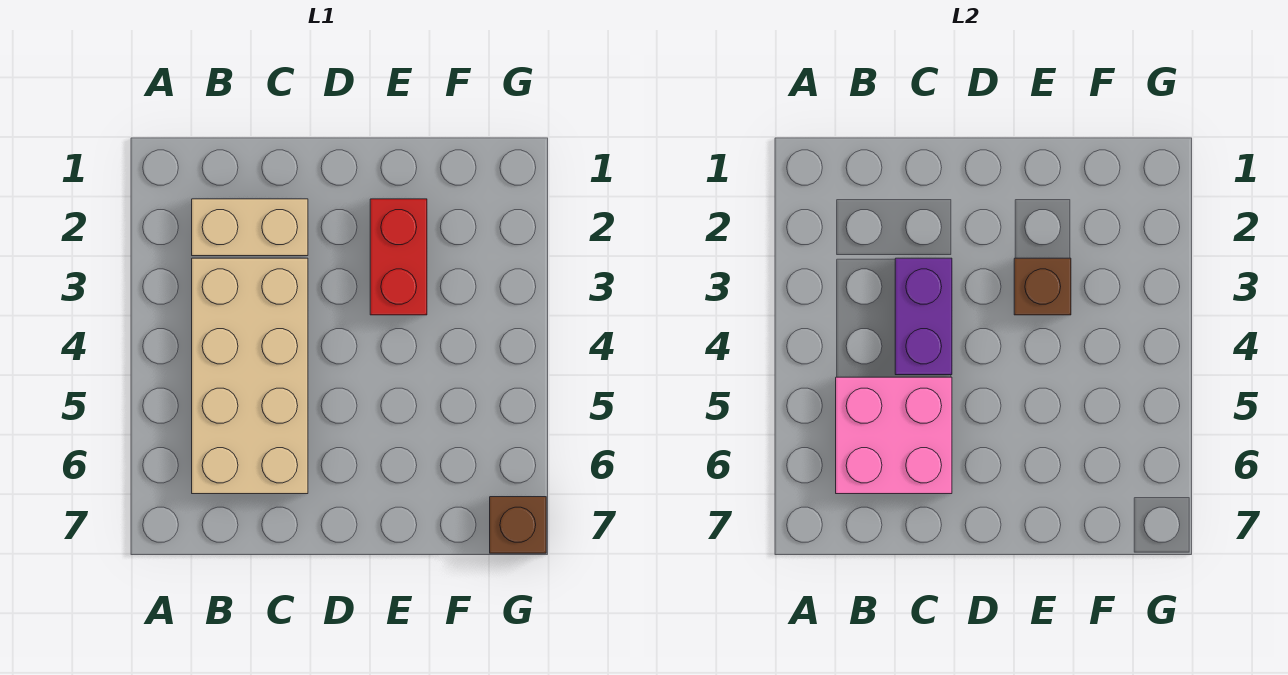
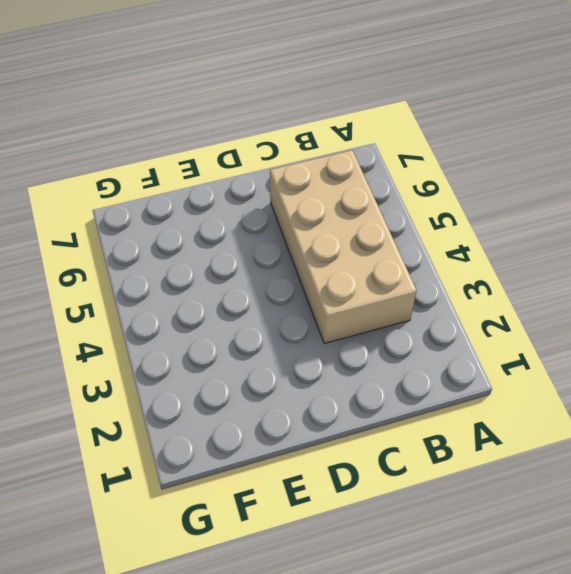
none -> tan brick B2:C2 level 1
none -> red brick E2:E3 level 1

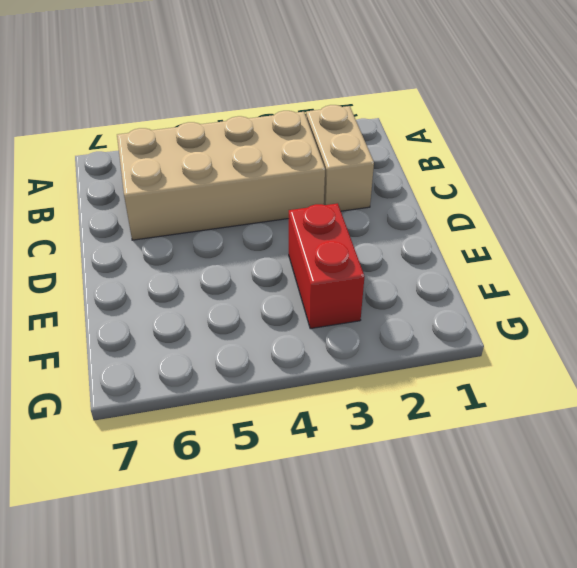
red brick E3:F3 level 1 -> red brick E2:E3 level 1
none -> brown brick G7 level 1
none -> pink brick B5:C6 level 2

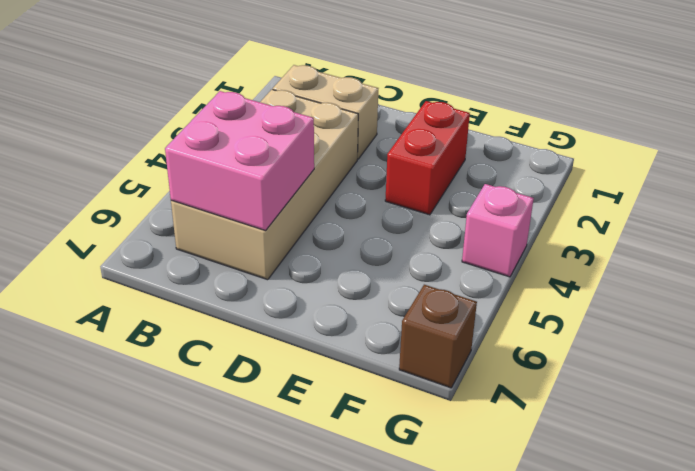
pink brick G4 level 1 -> none
none -> purple brick C3:C4 level 2
none -> brown brick E3 level 2

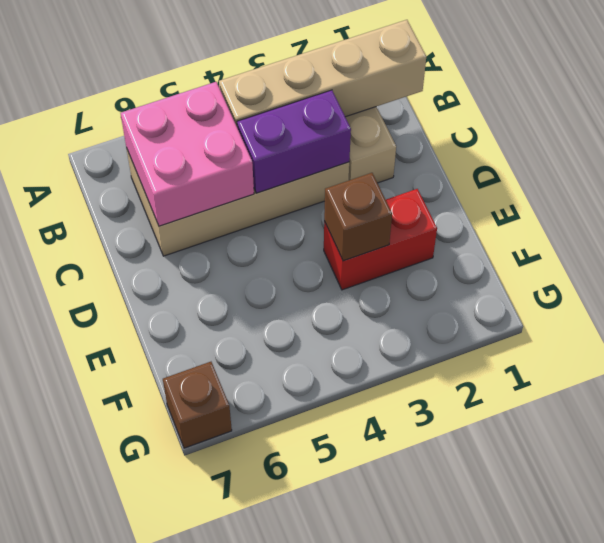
tan brick B1:B4 level 2 -> none

